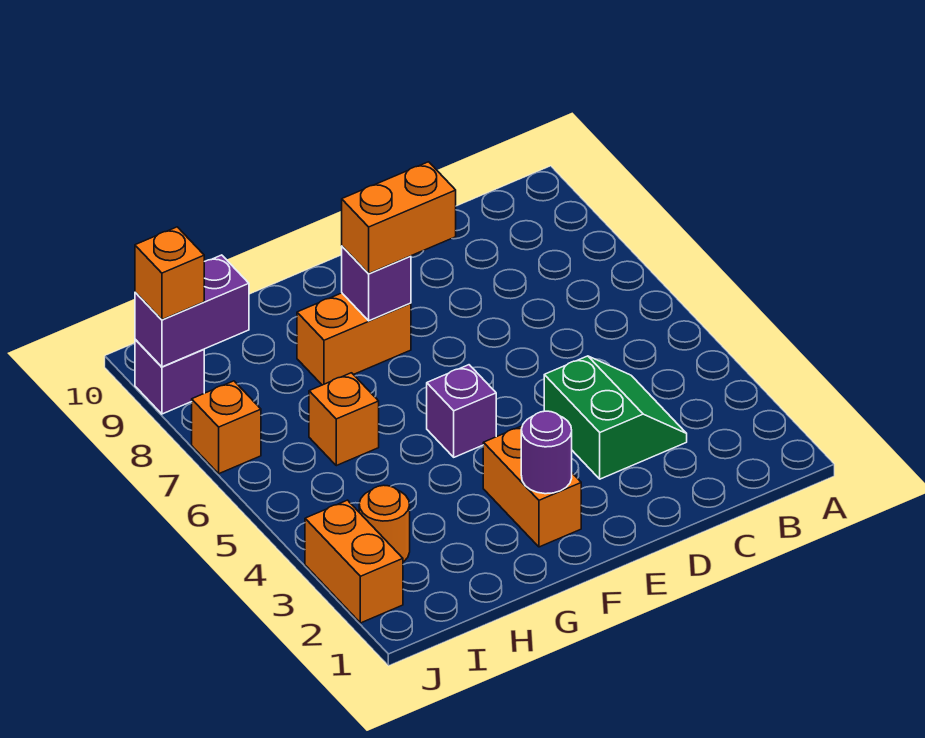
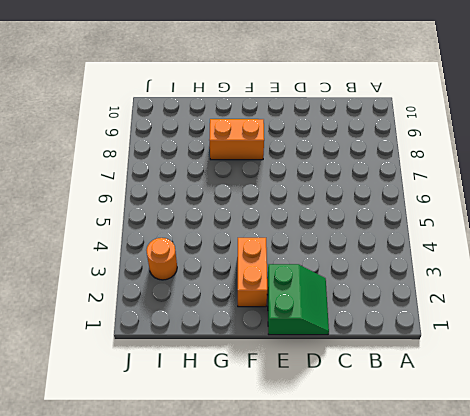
green slope D1:E2 level 1 top E -> green slope C3:D4 level 1 top D
none -> purple brick F5 level 1
none -> orange brick H6 level 1
none -> orange brick J2:J3 level 1

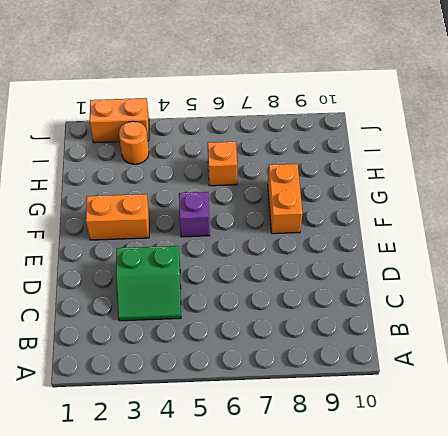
none -> orange brick J7 level 1
none -> purple brick J9 level 1
none -> purple round brick F2 level 2

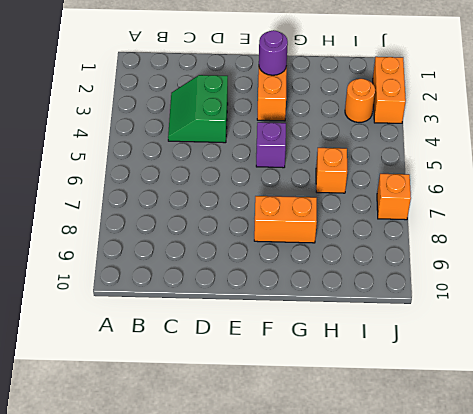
none -> purple brick J9 level 1
none -> purple brick F8 level 2
none -> purple brick I9:J9 level 2

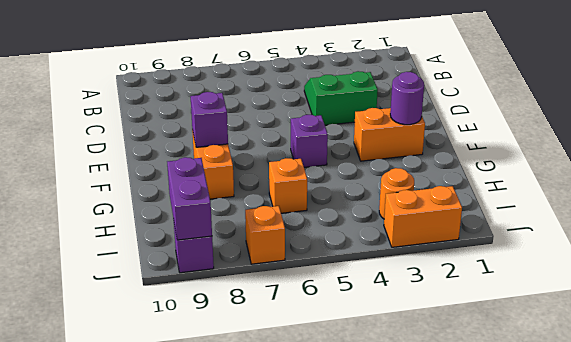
none -> orange brick E8:F8 level 3
none -> orange brick J9 level 3

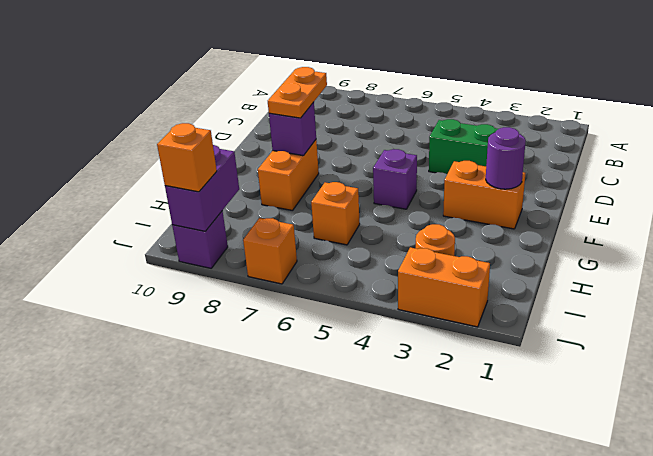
orange plate E8:F8 level 3 -> orange brick E8:F8 level 3

